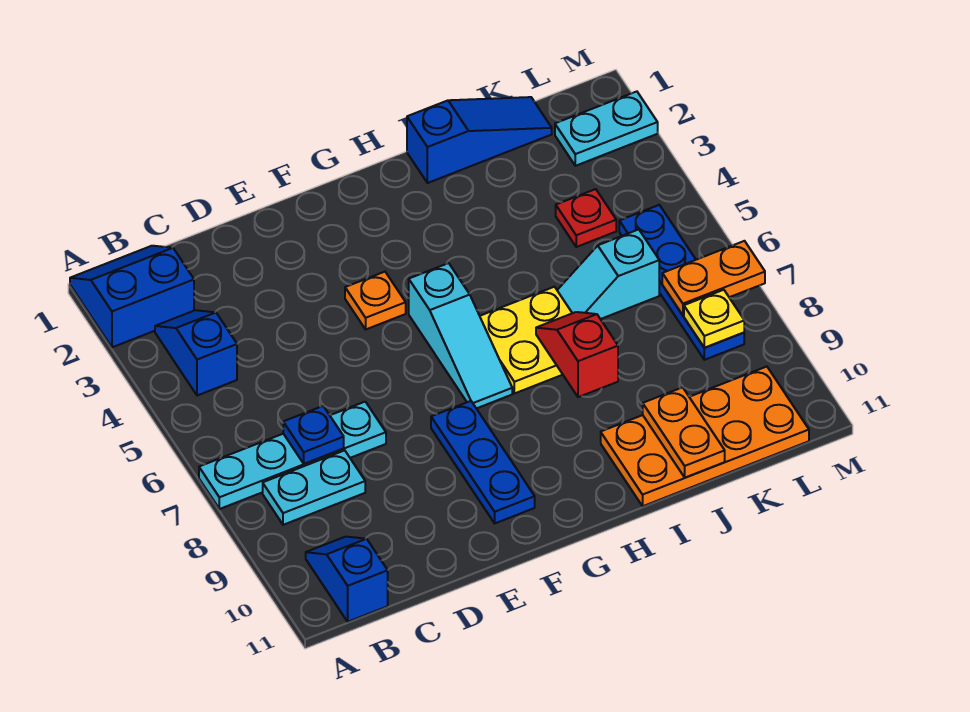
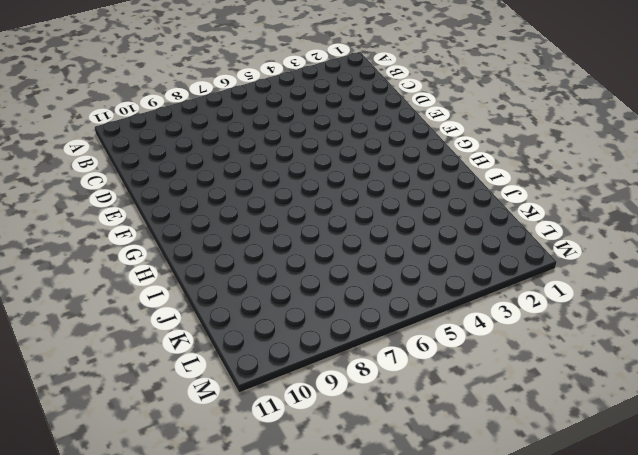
none -> blue slope A1:B2 level 1 top 2
none -> cyan plate A7:D7 level 1
none -> blue slope B3:B4 level 1 top 4

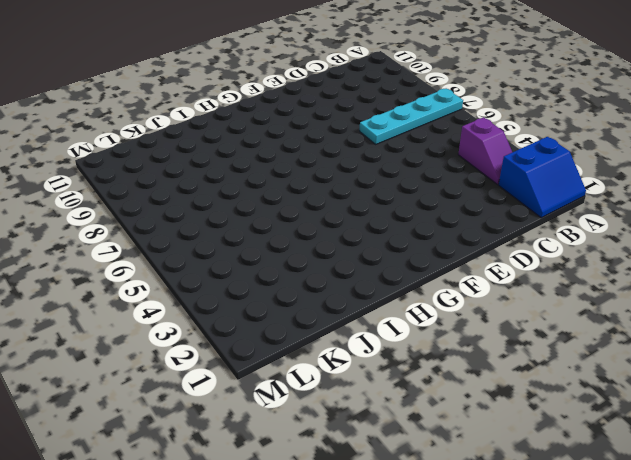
purple slope B3:B4 level 1 top 4 -> blue slope B3:B4 level 1 top 4
none -> cyan plate B8:C8 level 1
none -> blue slope B10:B11 level 1 top 11
none -> orange plate F4 level 1

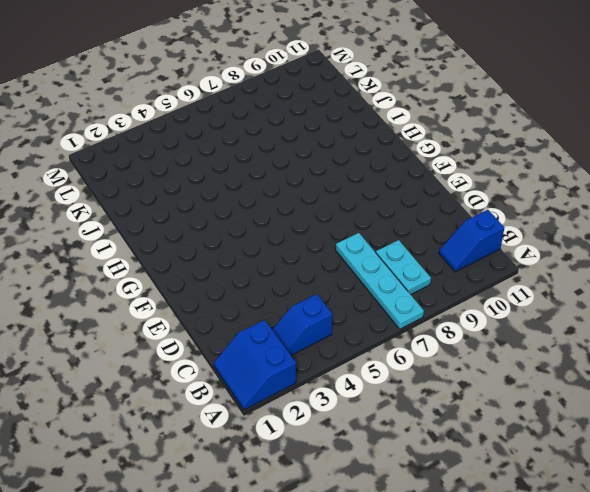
none -> orange plate F4 level 1
none -> blue plate F8:F10 level 1
none -> cyan slope G5:G7 level 1 top 5

